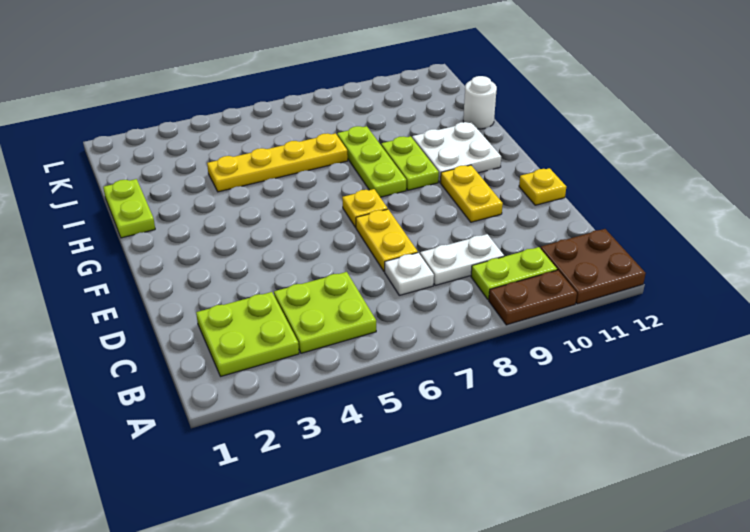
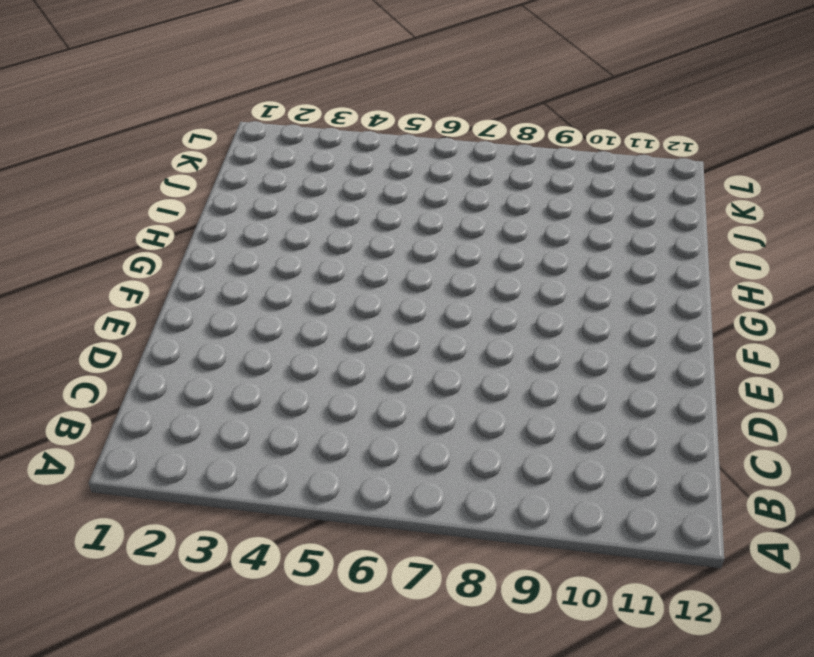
none -> brown plate A9:A10 level 1
none -> brown plate A11:B12 level 1
none -> lime plate B2:C3 level 1

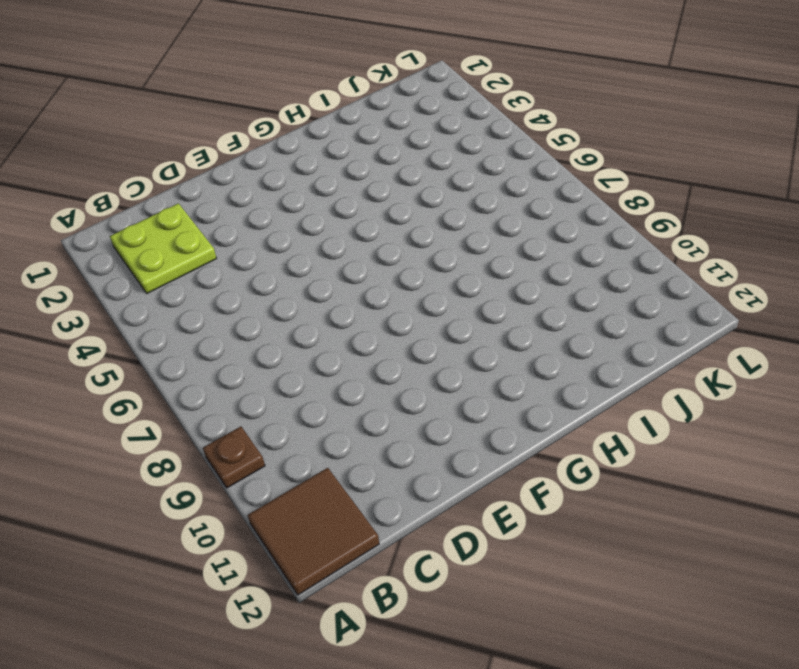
brown plate A9 level 1 -> brown plate A9:A10 level 1
brown tile A11:B12 level 1 -> brown plate A11:B12 level 1
none -> lime plate B4:C5 level 1
none -> lime plate B9:B10 level 1
none -> white plate C7 level 1

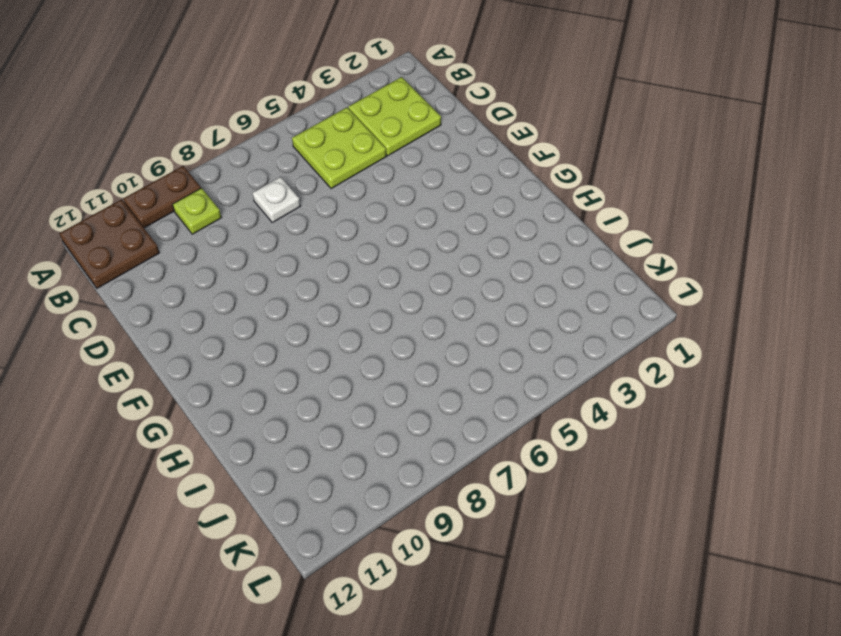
lime plate B9 level 1 -> lime plate B9:B10 level 1
none -> white plate C8:C9 level 1
none -> yellow plate D7:E7 level 1
none -> yellow plate E10:F10 level 1

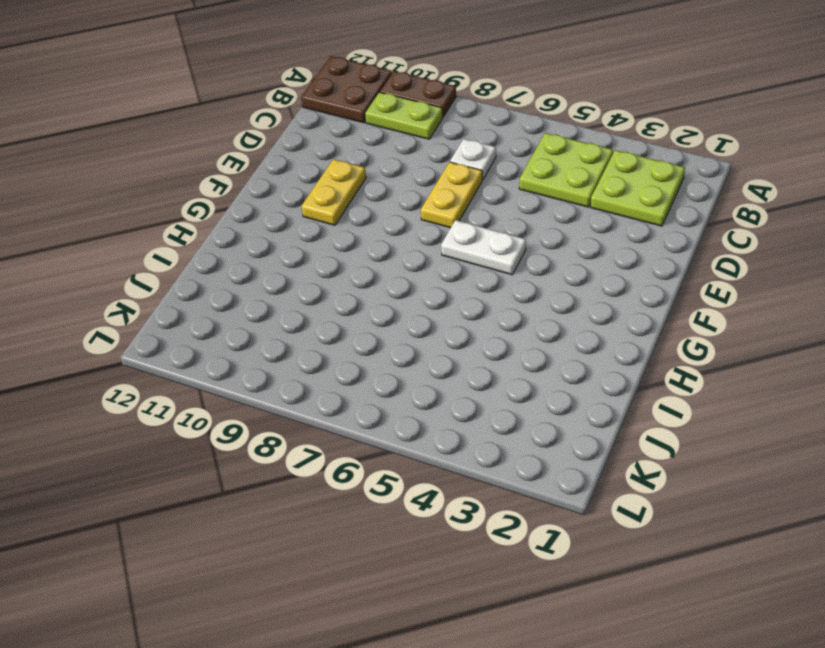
white plate F5:F6 level 1 -> white plate C8:C9 level 1
none -> yellow plate E12 level 1
none -> yellow plate F7 level 1
none -> lime plate G8:I8 level 1

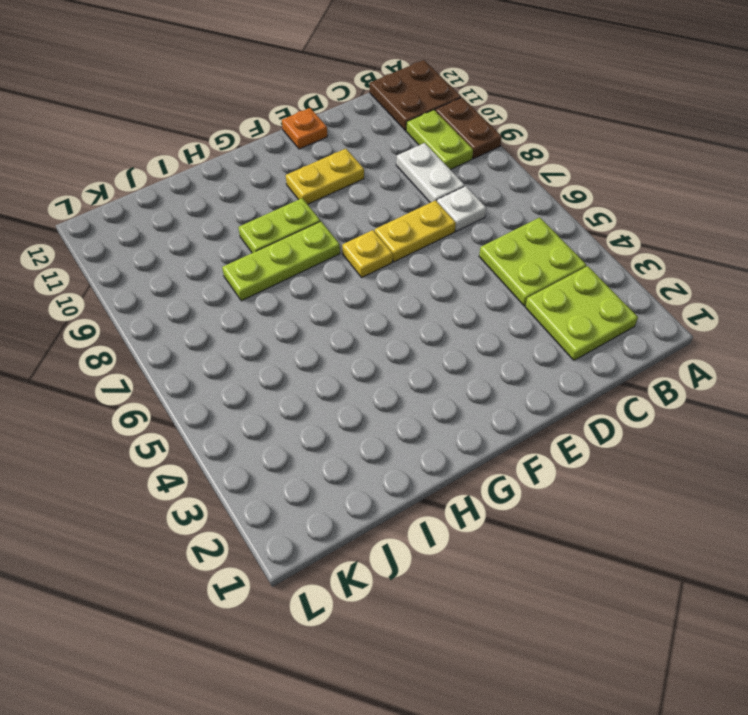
orange plate E12 level 1 -> yellow plate E12 level 1
none -> white plate G10:H11 level 1
none -> lime plate H1:I1 level 1
none -> yellow plate I4:I7 level 1

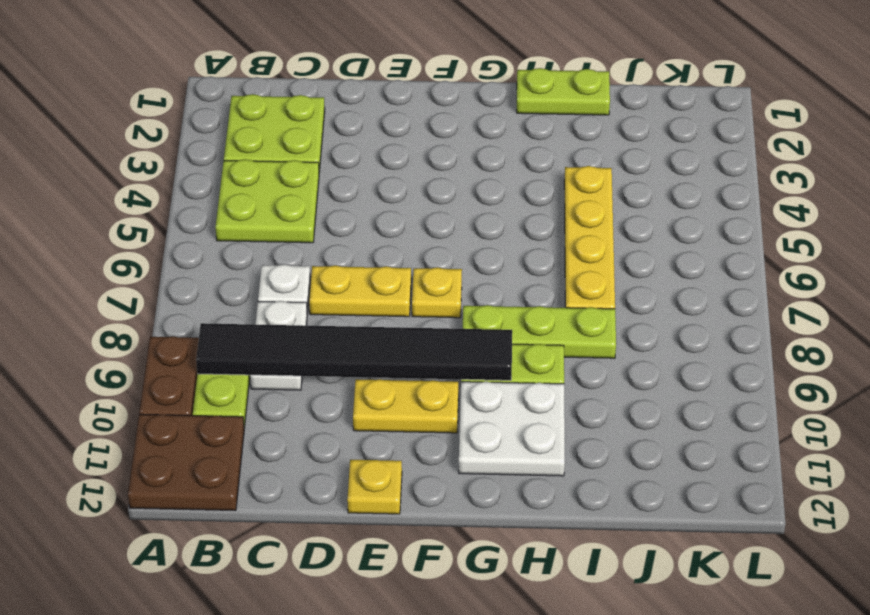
black tile B9:G9 level 2 -> none
none -> white round brick I12 level 1

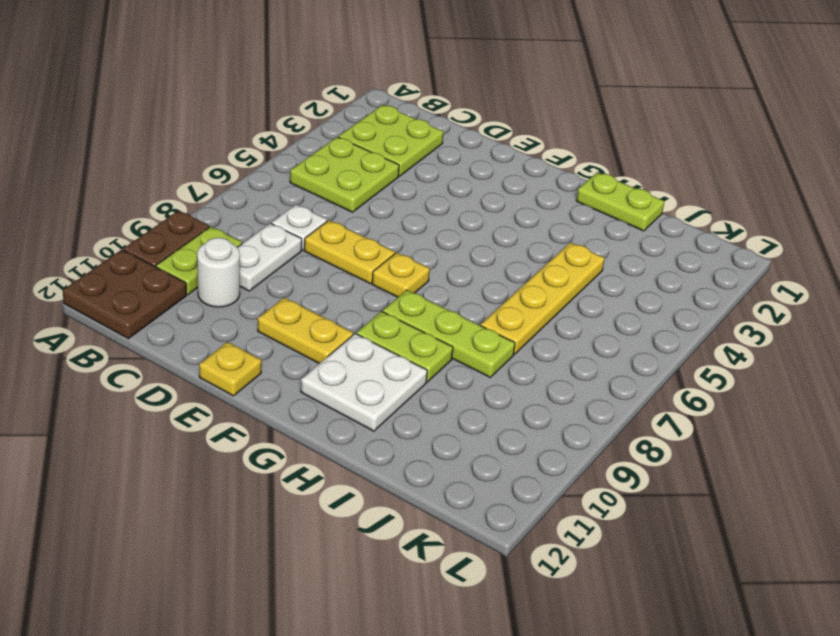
white round brick C10 level 1 -> white round brick I12 level 1

